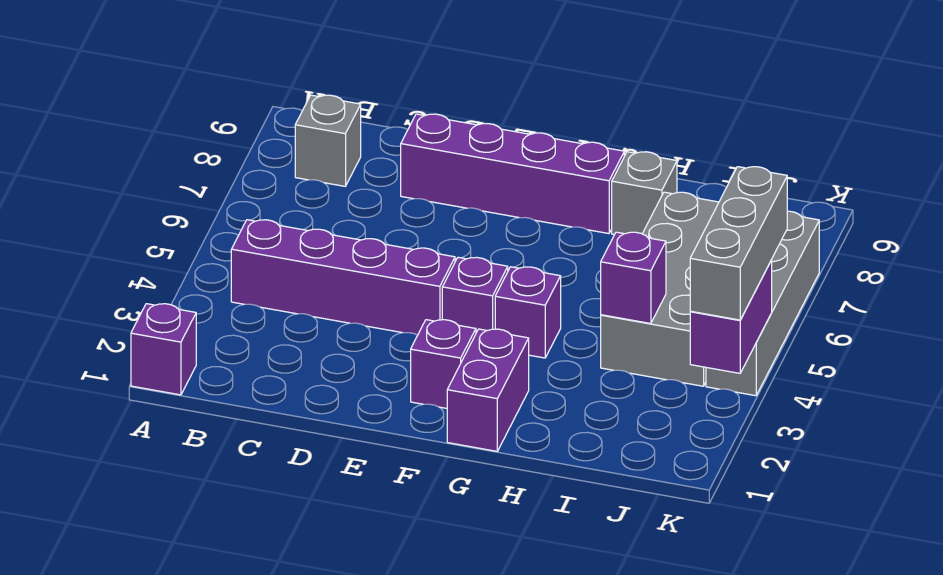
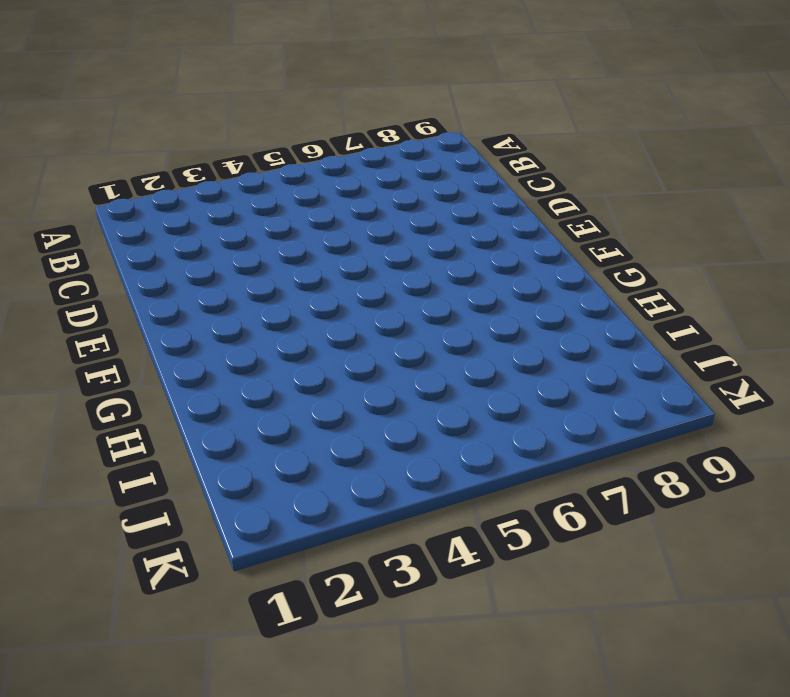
none -> purple brick A1 level 1
none -> purple brick B4:E4 level 1
none -> grey brick B8 level 1

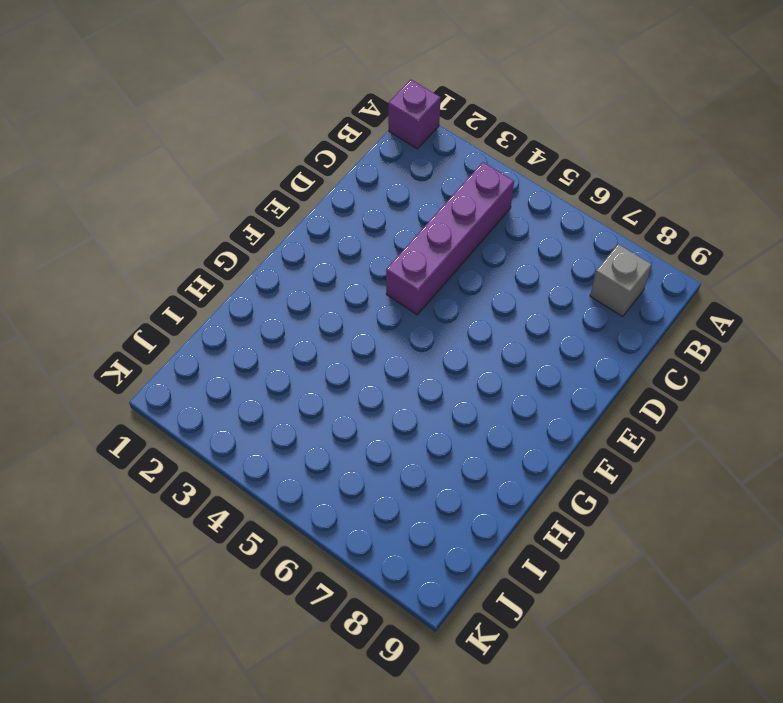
none -> purple brick D8:G8 level 1
none -> purple brick F2 level 1
none -> purple brick F4 level 1

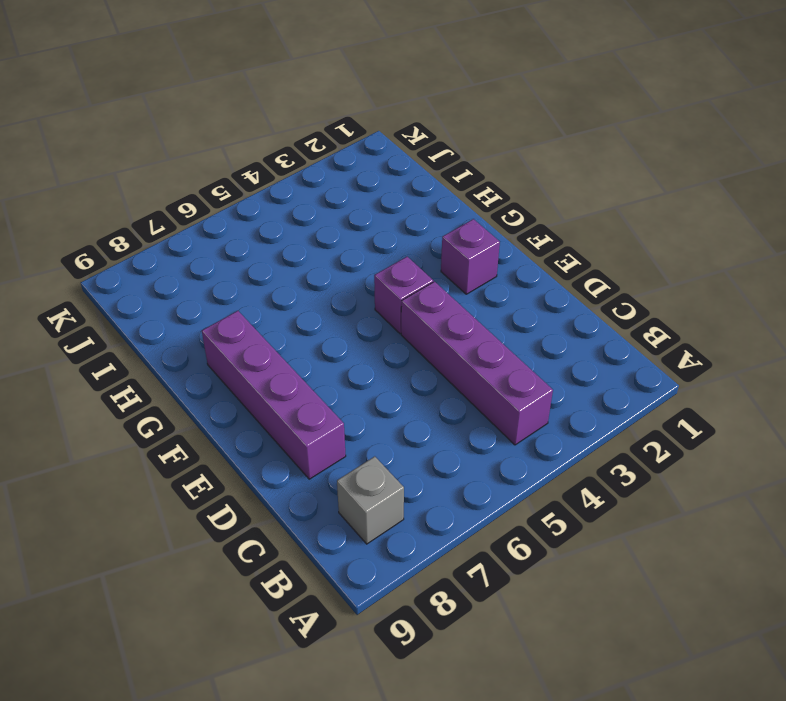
none -> purple brick A1 level 1
none -> purple brick G1:G2 level 1
none -> purple brick G4 level 1

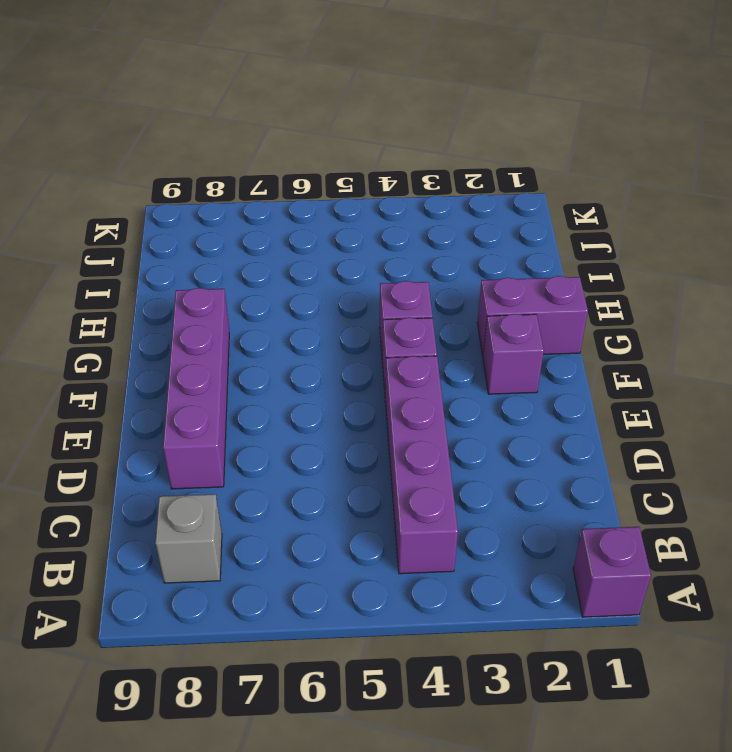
none -> grey brick H8 level 1
none -> grey brick I4:J7 level 1
none -> grey brick K4:K7 level 1

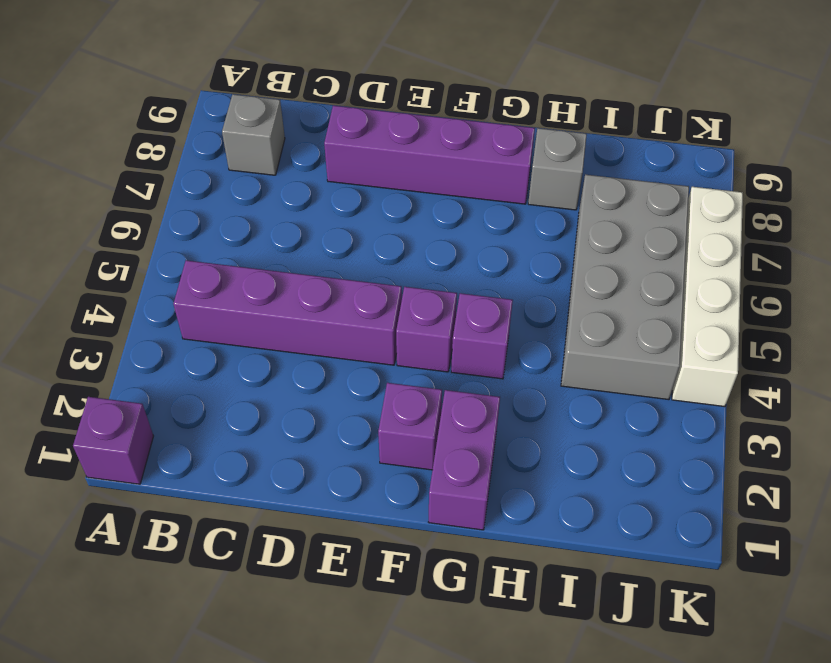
white brick K4:K7 level 1 -> grey brick K4:K7 level 1
none -> purple brick I4 level 2
none -> purple brick K3:K4 level 2
none -> grey brick K3:K5 level 3

